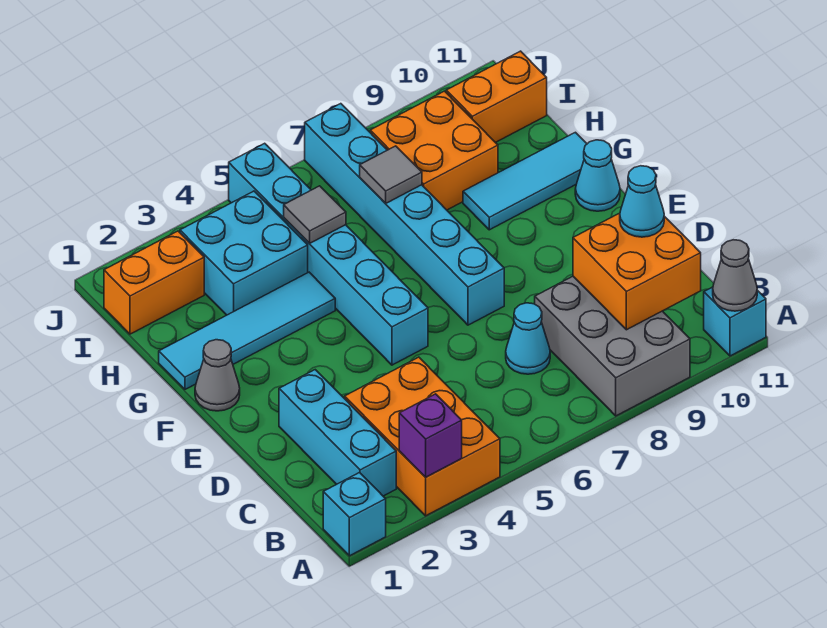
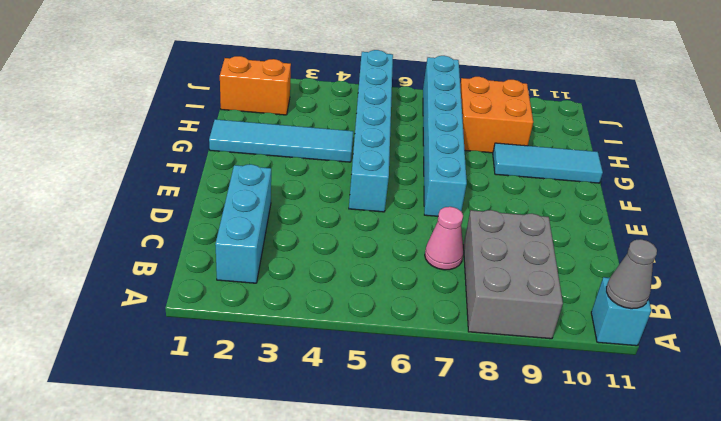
pink cone C7 level 1 -> cyan cone C7 level 1
none -> cyan brick A1 level 1
none -> orange brick A3:C4 level 1
none -> grey cone F1 level 1

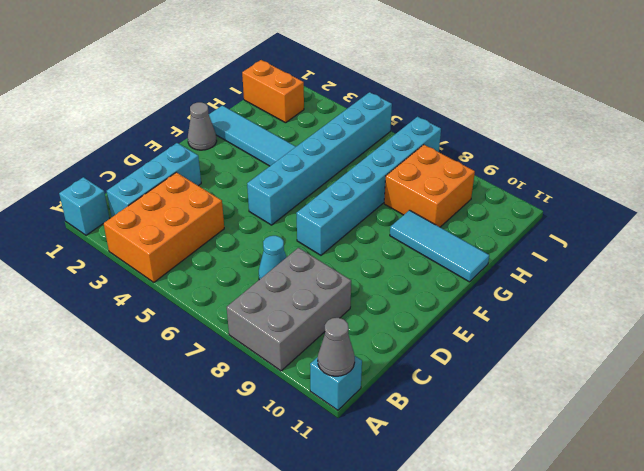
none -> cyan cone F11 level 1
none -> cyan brick H3:I4 level 1
none -> orange brick I10:I11 level 1

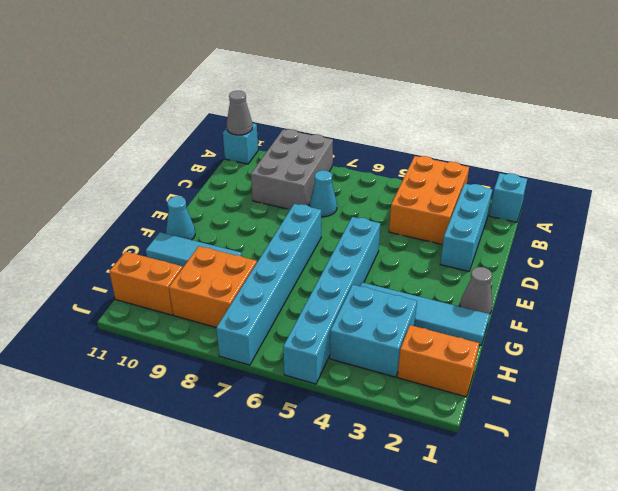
none -> purple brick A3 level 2
none -> orange brick B9:C10 level 2
none -> grey tile H5 level 2

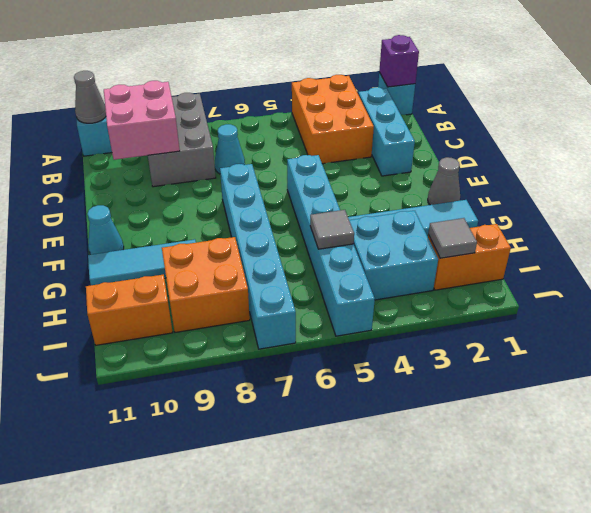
purple brick A1 level 2 -> purple brick A3 level 2
pink brick B9:C10 level 2 -> orange brick B9:C10 level 2
grey tile I2 level 2 -> grey tile H7 level 2
none -> cyan cone C10 level 3

